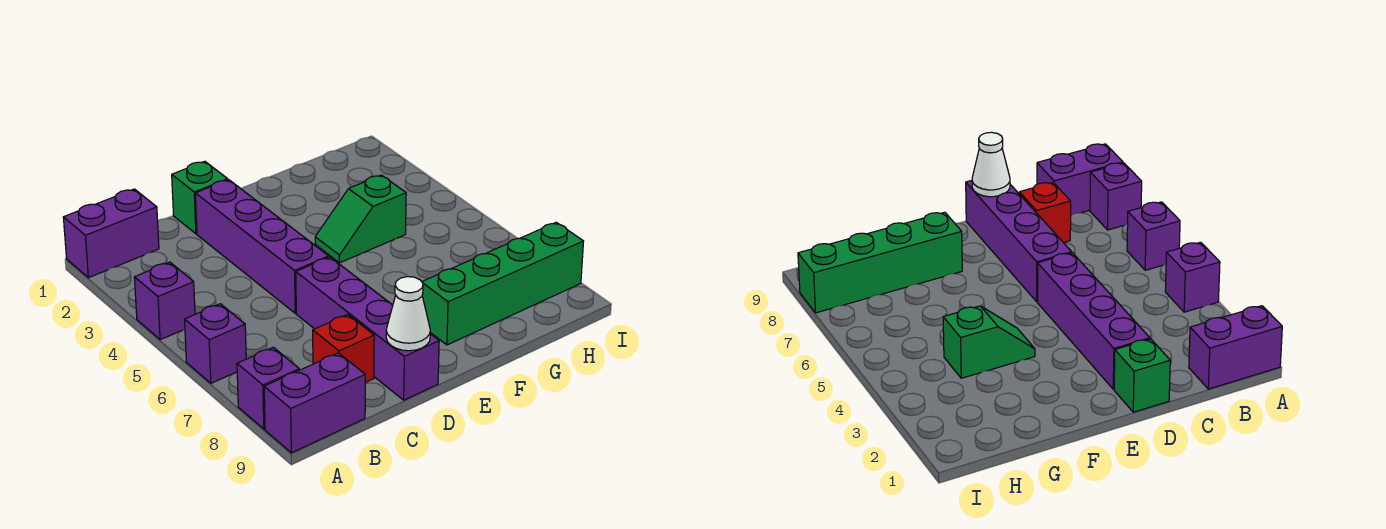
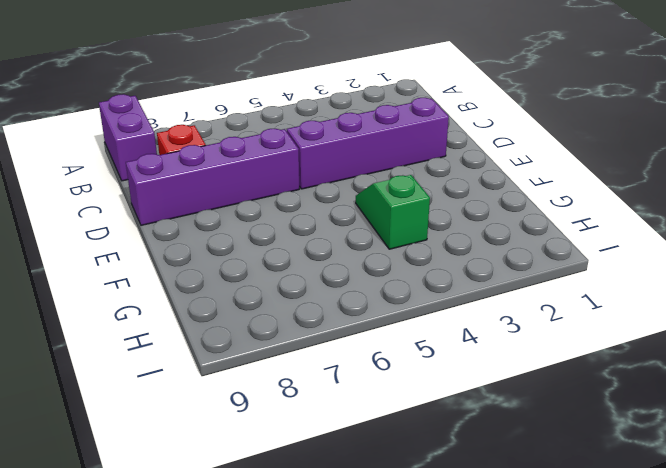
none -> purple brick A1:B1 level 1
none -> purple brick A4 level 1
none -> purple brick A6 level 1

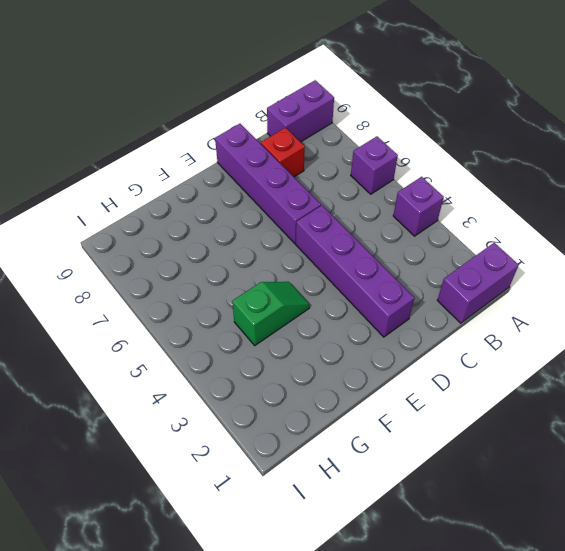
none -> purple brick A8 level 1
none -> green brick D1 level 1
none -> green brick F8:I8 level 1

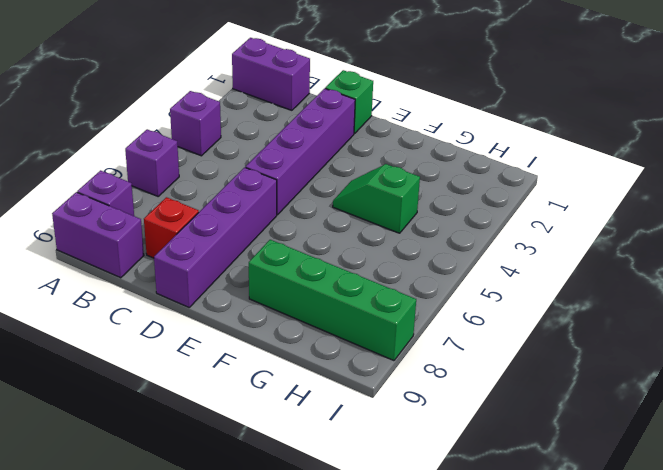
none -> white cone D9 level 2

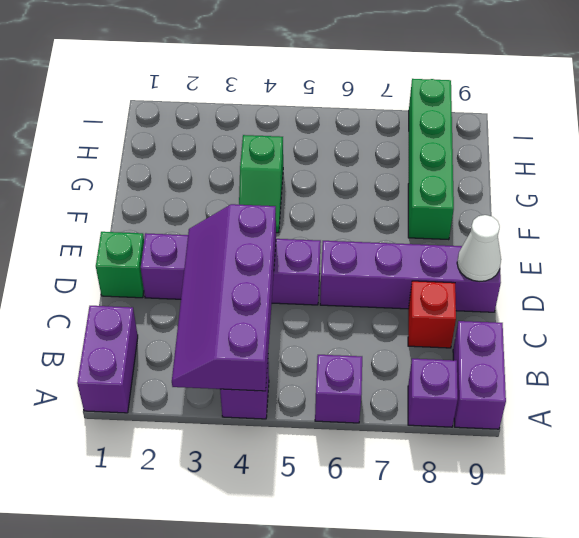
purple slope A3:D4 level 2 top 4 -> none

